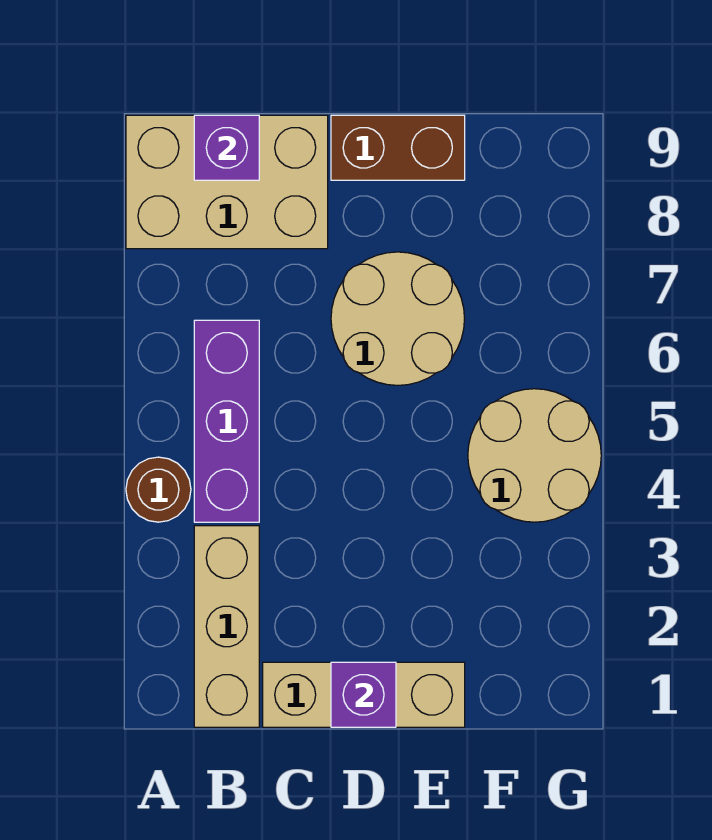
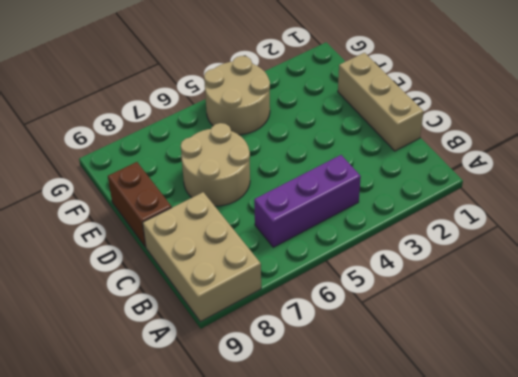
none -> brown round brick A4 level 1
none -> tan brick B1:B3 level 1

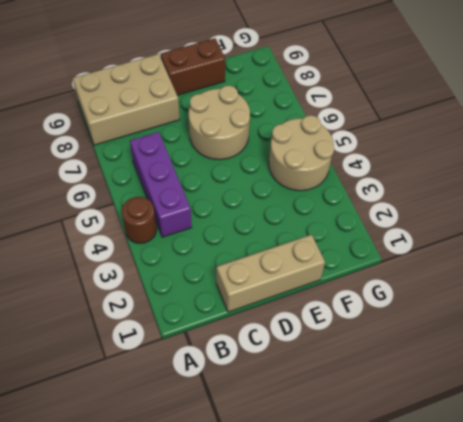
none -> tan brick B1:B3 level 1
none -> purple brick B9 level 2

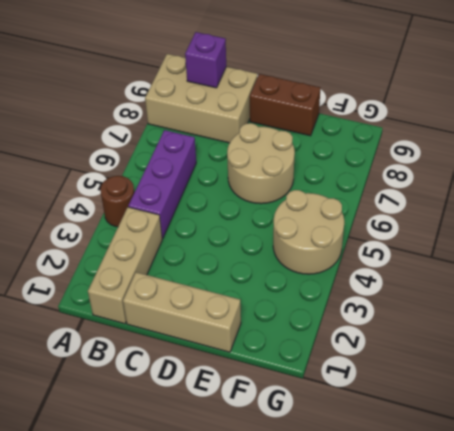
none -> purple brick D1 level 2

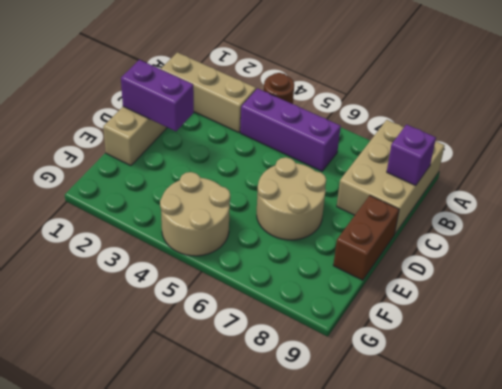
purple brick D1:D2 level 2 -> purple brick D1 level 2

